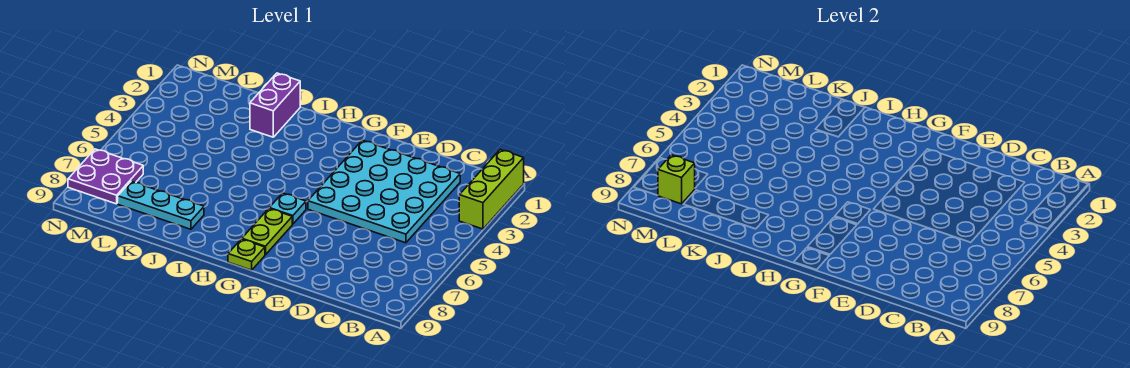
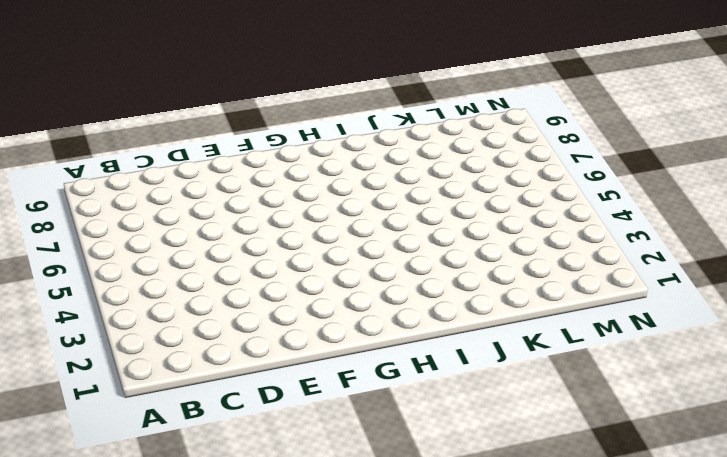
none -> lime brick A1:A3 level 1
none -> cyan plate C2:F5 level 1

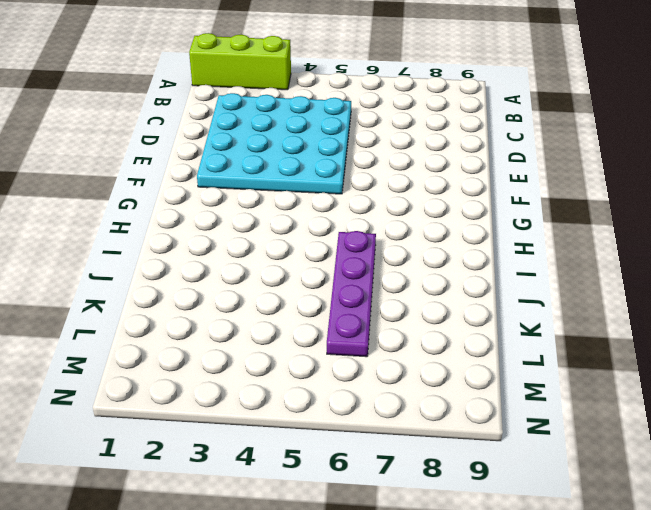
purple plate I6:L6 level 1 -> none
none -> cyan plate G6 level 1
none -> lime plate G7:G8 level 1

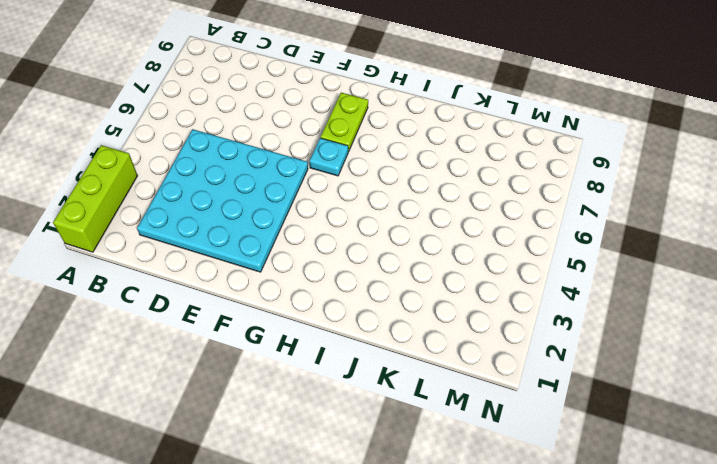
none -> lime plate G9 level 1
none -> purple brick J1:J2 level 1

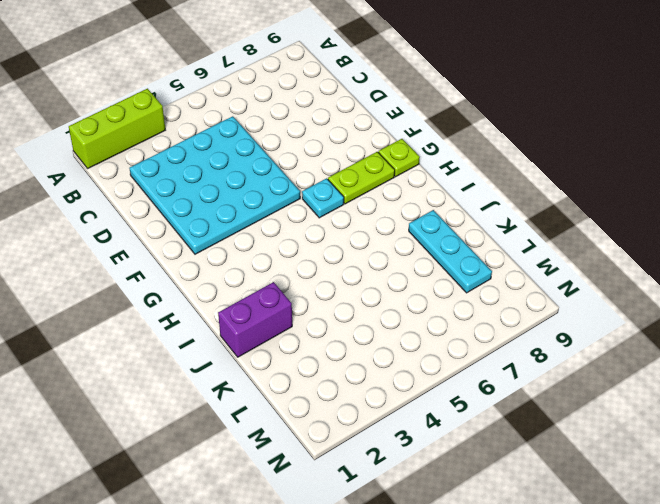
none -> purple plate M7:N8 level 1
none -> lime brick M8 level 2

